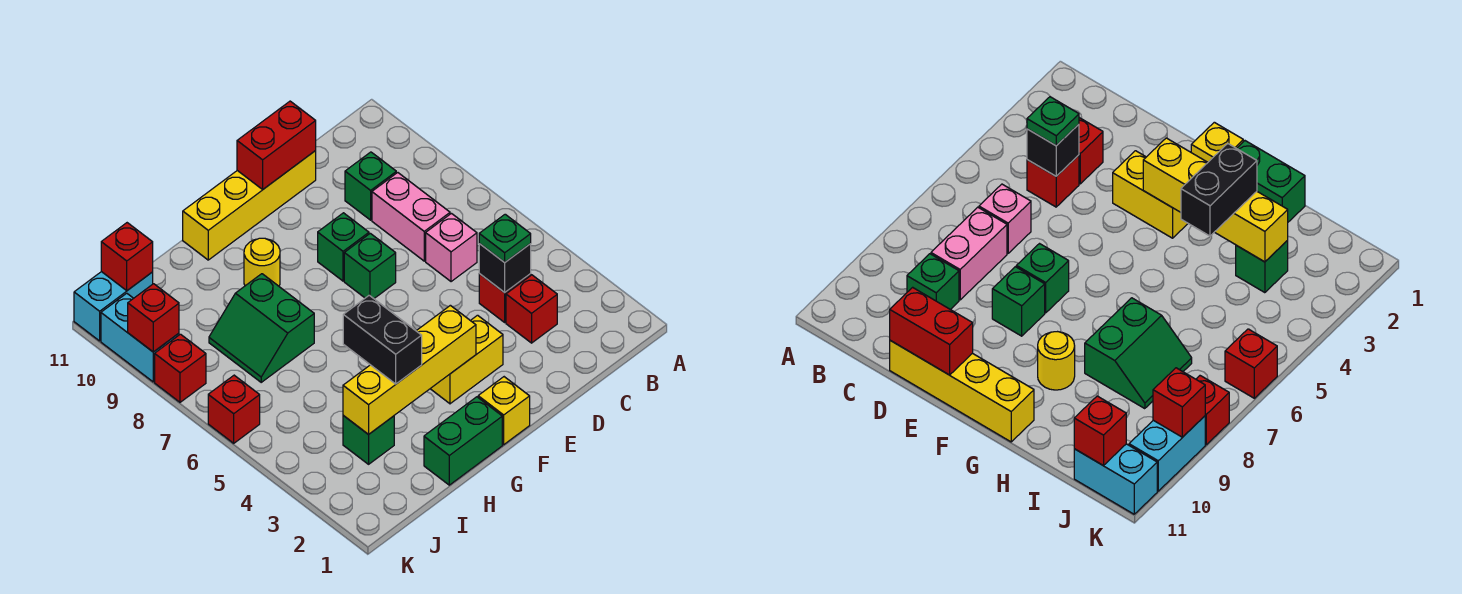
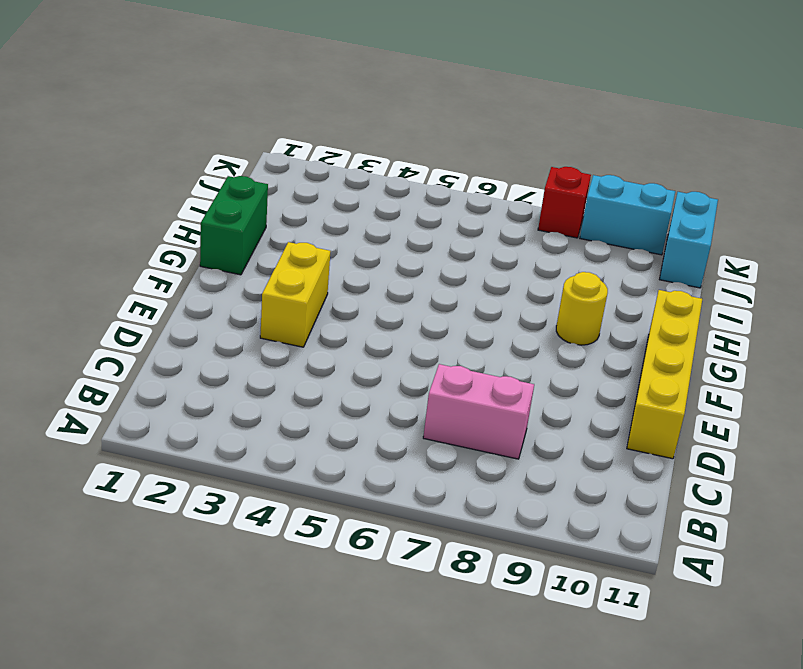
none -> red brick C3 level 1
none -> red brick C4 level 1
none -> pink brick C6 level 1

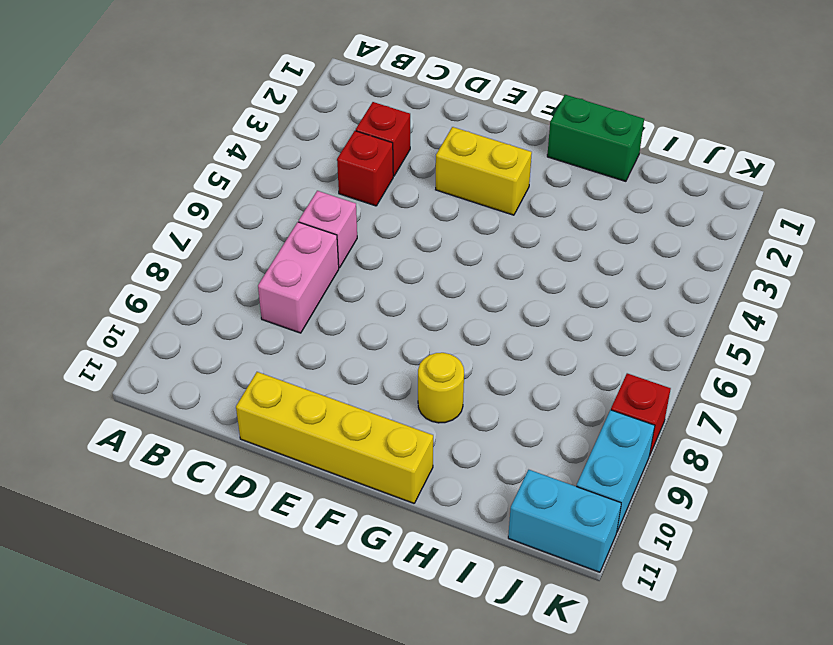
none -> green brick C9 level 1
none -> green brick E7 level 1
none -> green brick E8 level 1

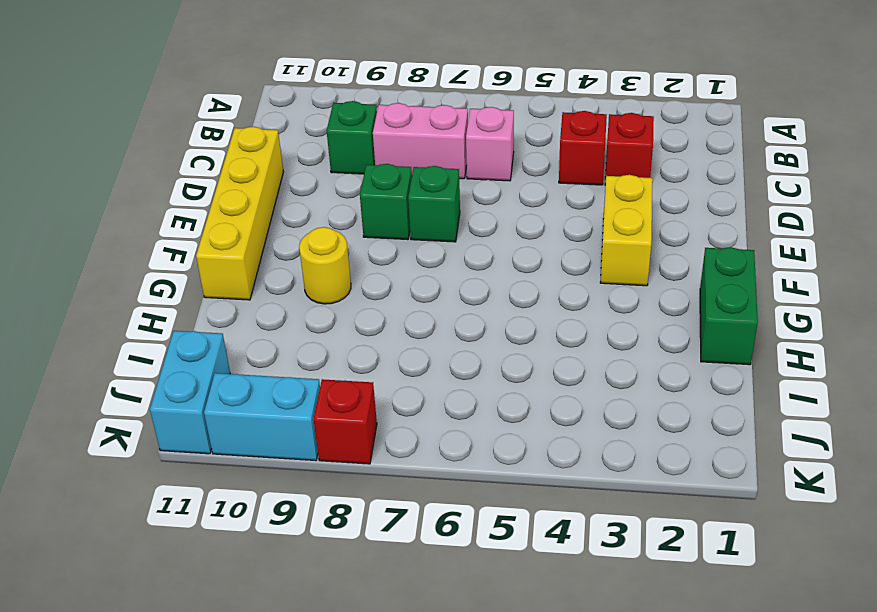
none -> yellow brick F1 level 1
none -> green slope H7:I8 level 1 top H
none -> green brick I3 level 1

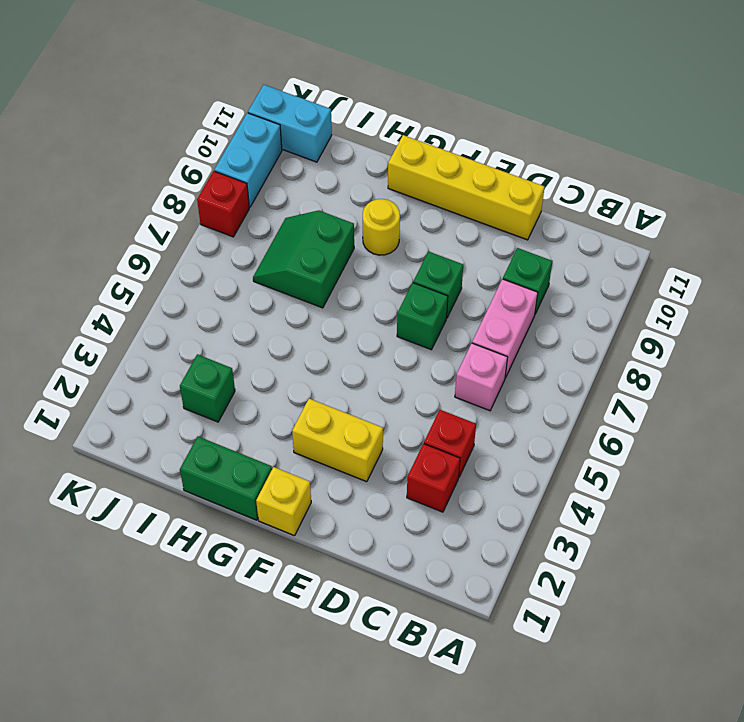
none -> red brick K6 level 1
none -> black brick C4 level 2
none -> red brick D11:E11 level 2

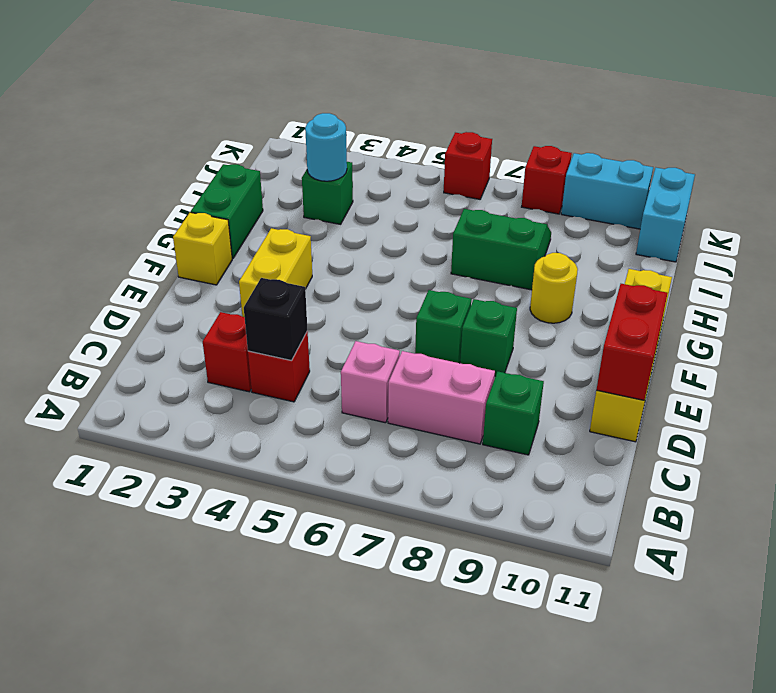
cyan round brick I3 level 2 -> yellow brick F3:I3 level 2
none -> red brick J11 level 2
none -> red brick K9 level 2
none -> green plate C4 level 3

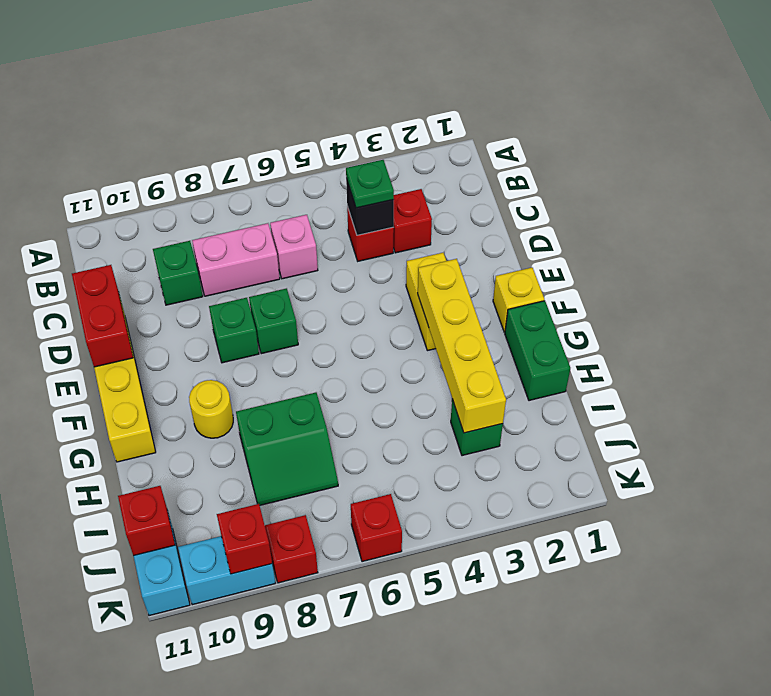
none -> black brick H3:H4 level 3

